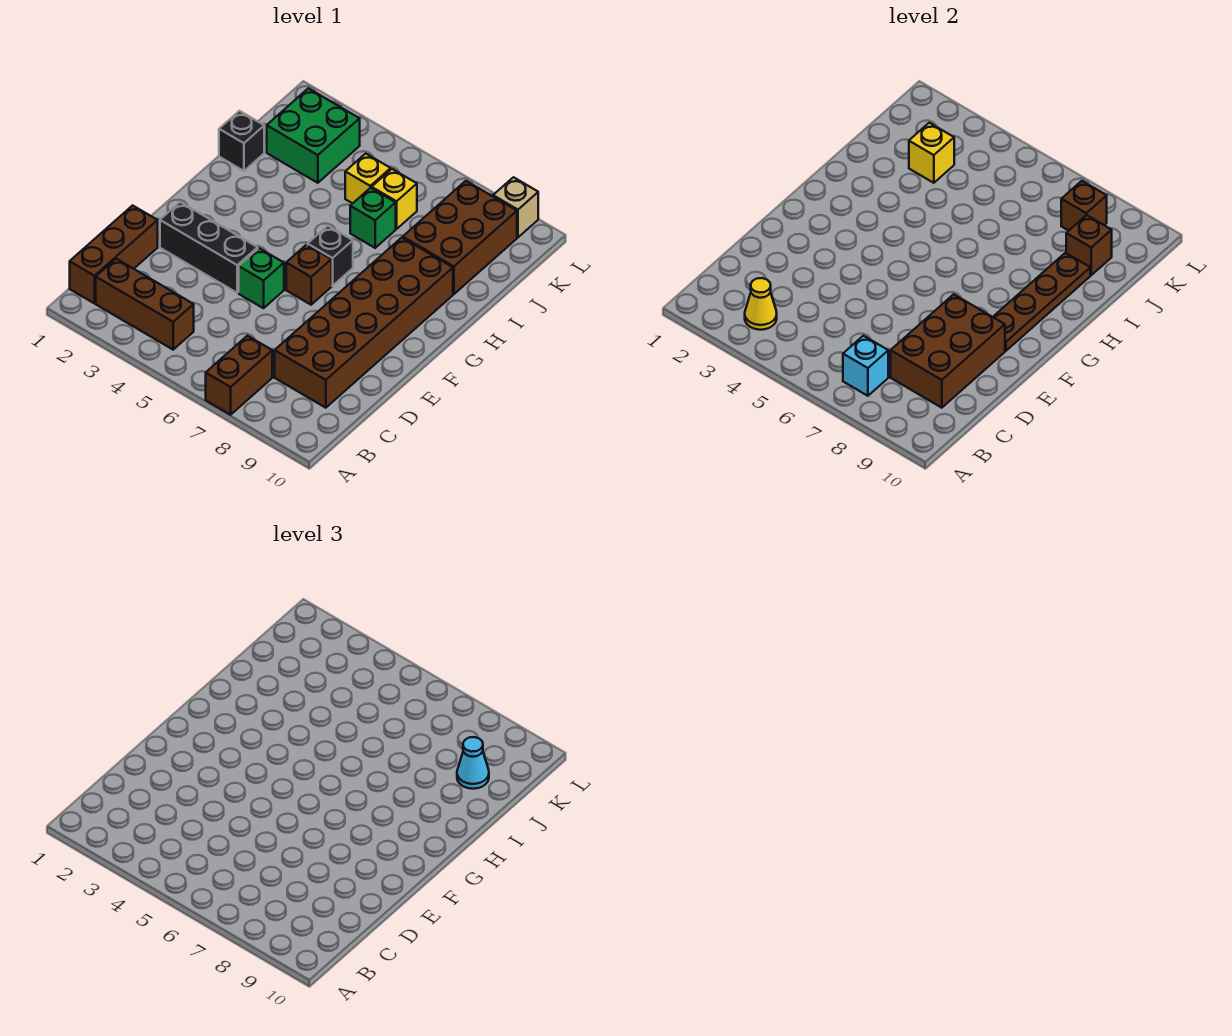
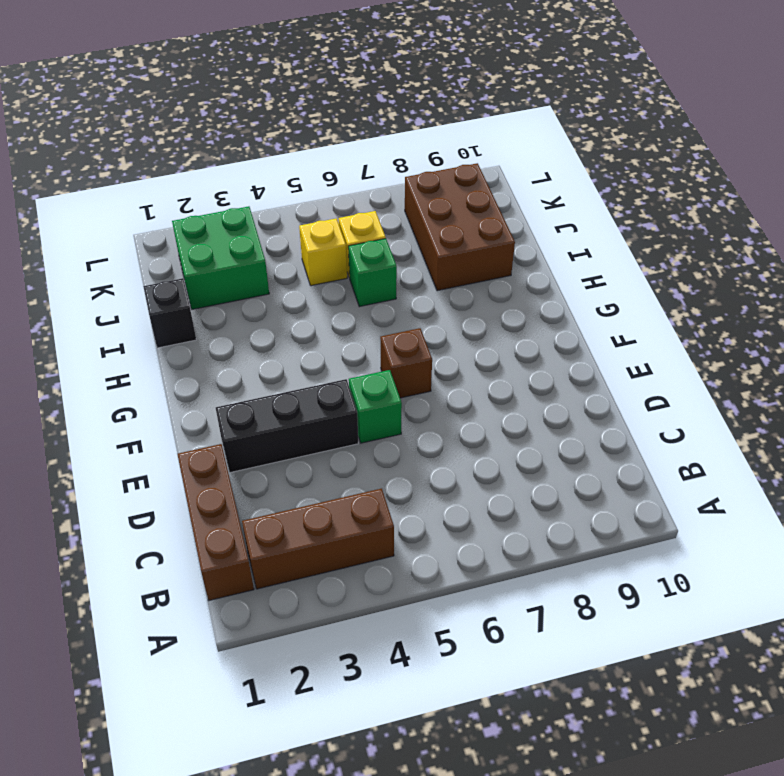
none -> brown brick A7:B7 level 1
none -> brown brick C8:H9 level 1
none -> black brick G6 level 1

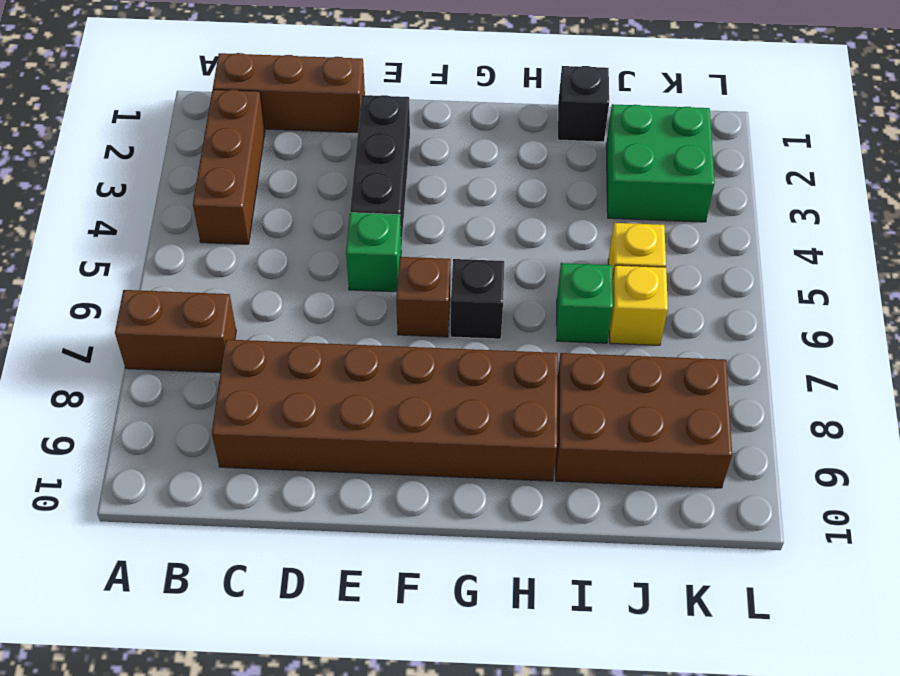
none -> tan brick L9 level 1
none -> yellow cone B3 level 2
none -> cyan brick B7 level 2

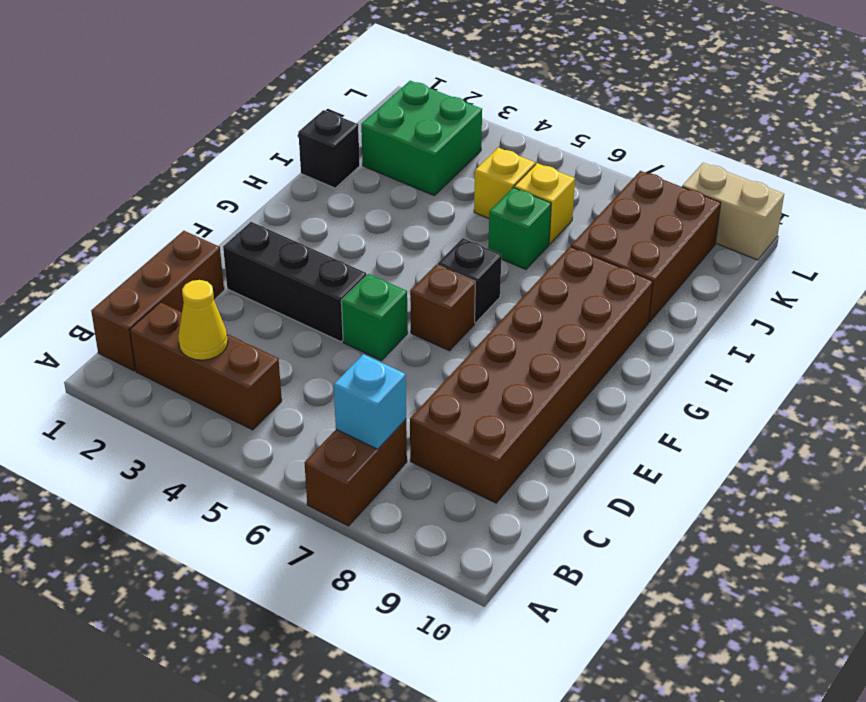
tan brick L9:L10 level 1 -> tan brick L9 level 1
none -> brown brick C8:E9 level 2
none -> brown plate F9:I9 level 2
none -> yellow brick J3 level 2

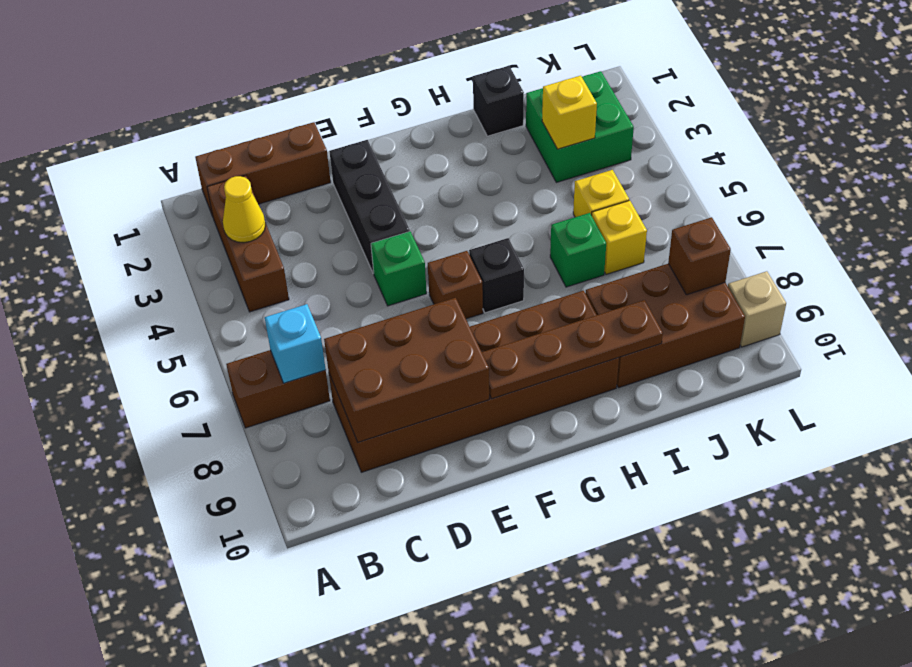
none -> brown brick J9 level 2
none -> cyan cone J9 level 3

